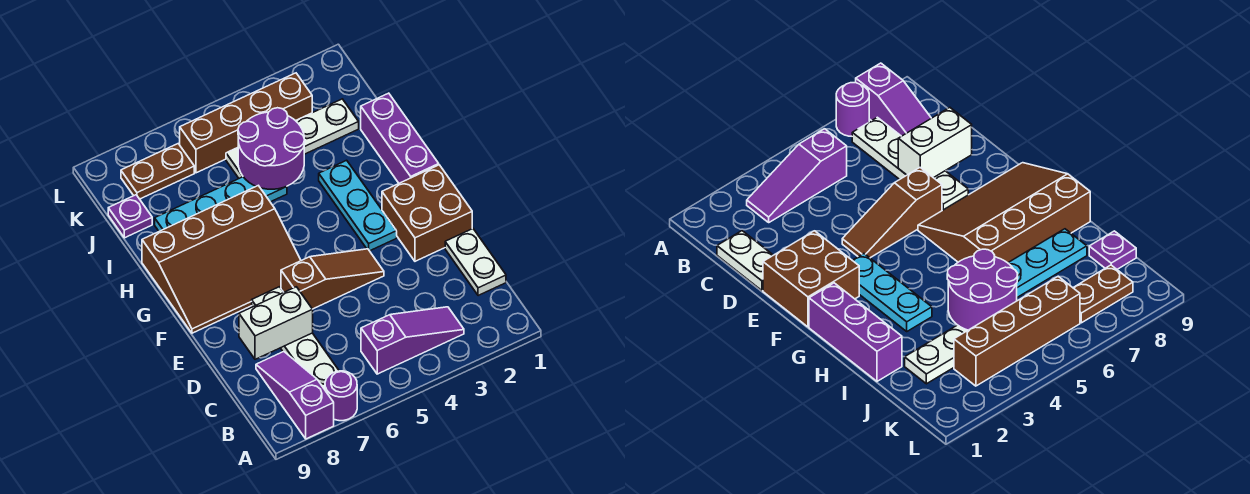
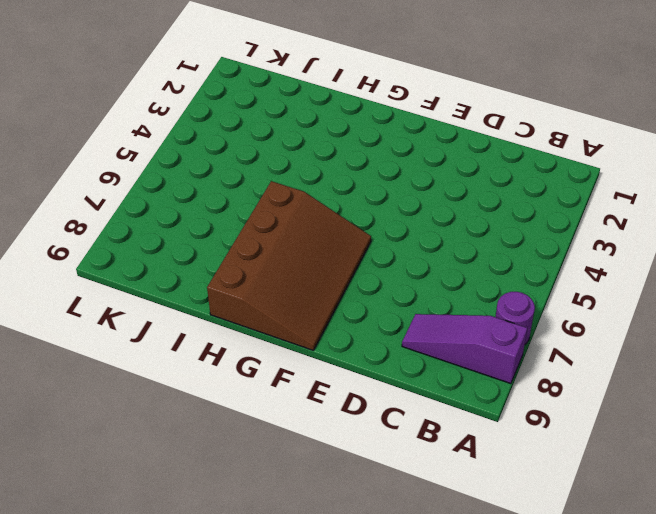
none -> purple slope B3:B5 level 1 top 5
none -> white plate B7:E7 level 1
none -> white plate C1:D1 level 1

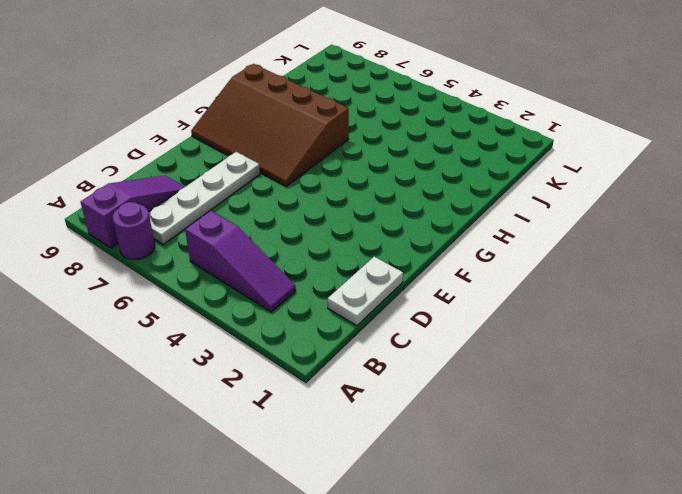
none -> brown brick E1:F2 level 1
none -> brown slope E4:E6 level 1 top 6
none -> cyan plate F3:H3 level 1

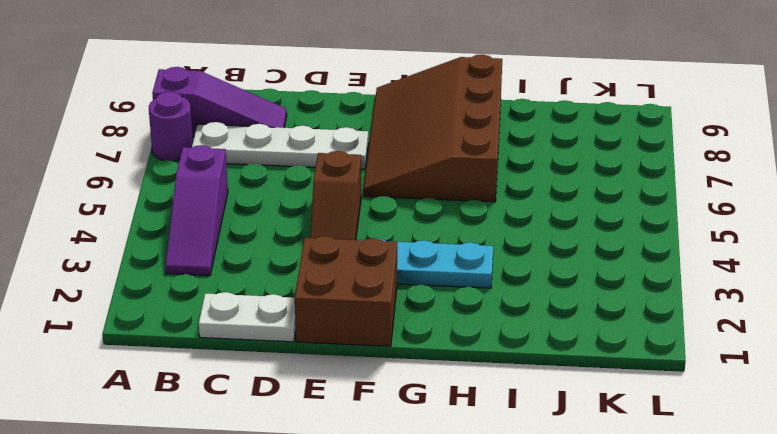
brown slope E4:E5 level 1 top 5 -> brown slope E4:E6 level 1 top 6
none -> purple brick G1:I1 level 1
none -> cyan plate I5:I8 level 1
none -> white plate J2:J5 level 1

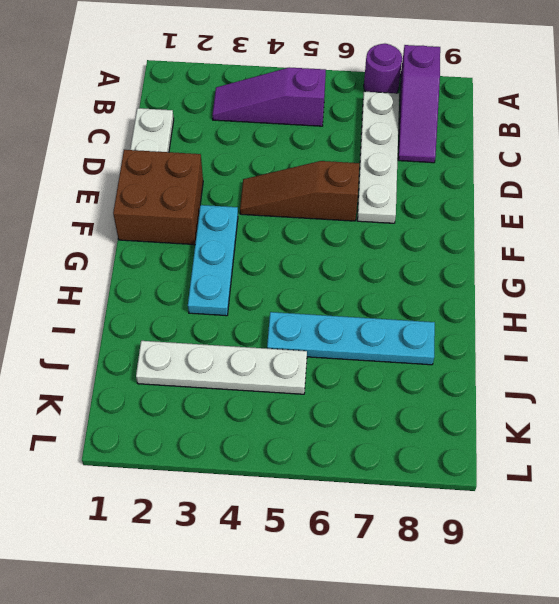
none -> brown slope F6:H9 level 1 top H
none -> purple brick G1:I1 level 1
none -> purple plate J9 level 1

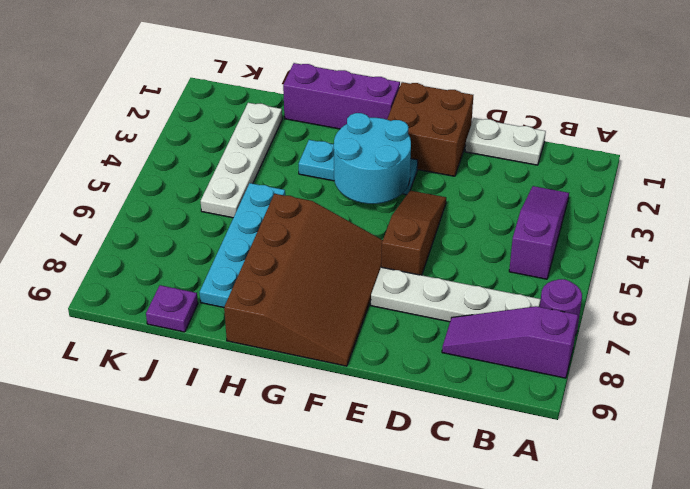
cyan round brick F3:G4 level 2 -> none
none -> brown brick K3:K6 level 1
none -> brown plate K7:K8 level 1
none -> white brick D7:D8 level 2

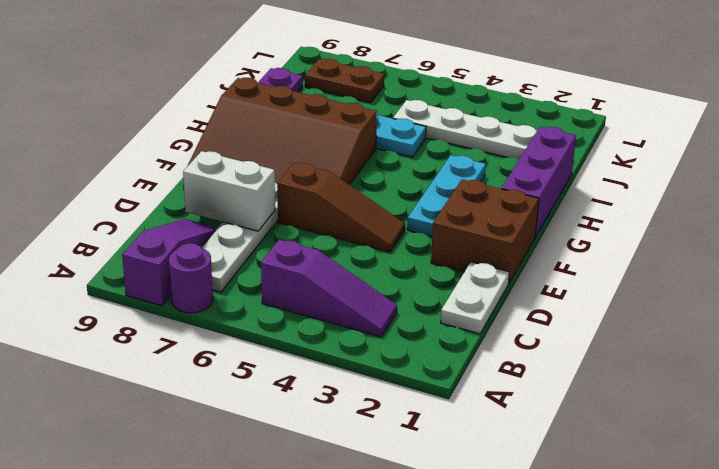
none -> brown brick K3:K6 level 1
none -> purple round brick I4:J5 level 2

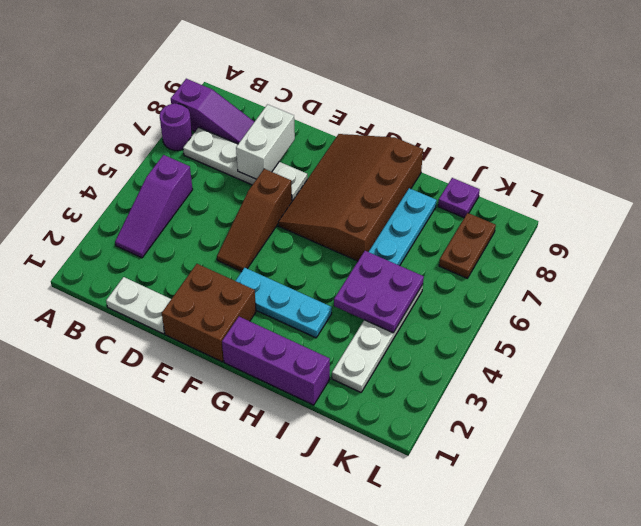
purple plate I4:J5 level 2 -> purple round brick I4:J5 level 2
none -> brown brick K3:K6 level 1

